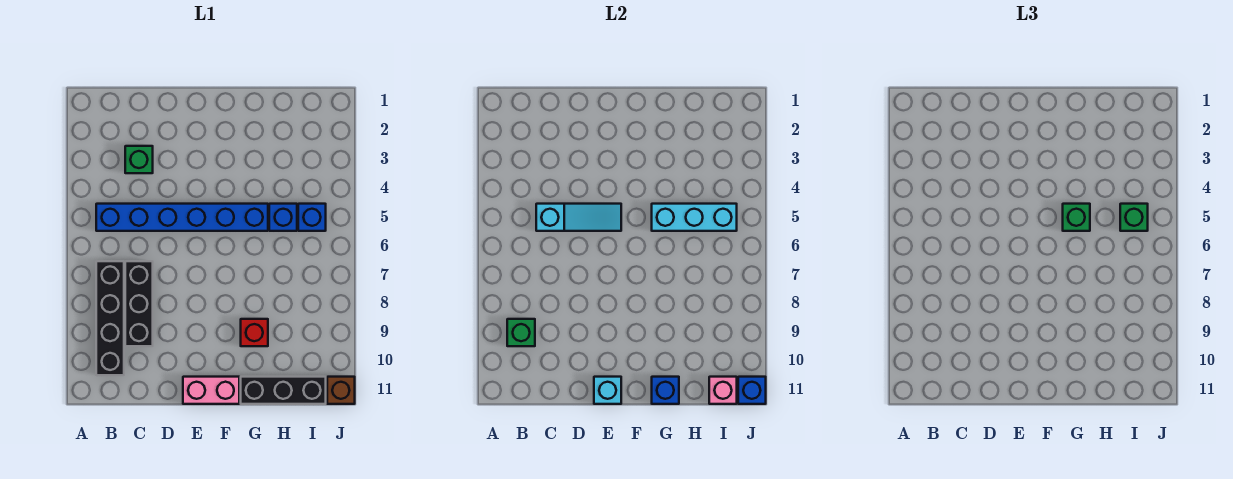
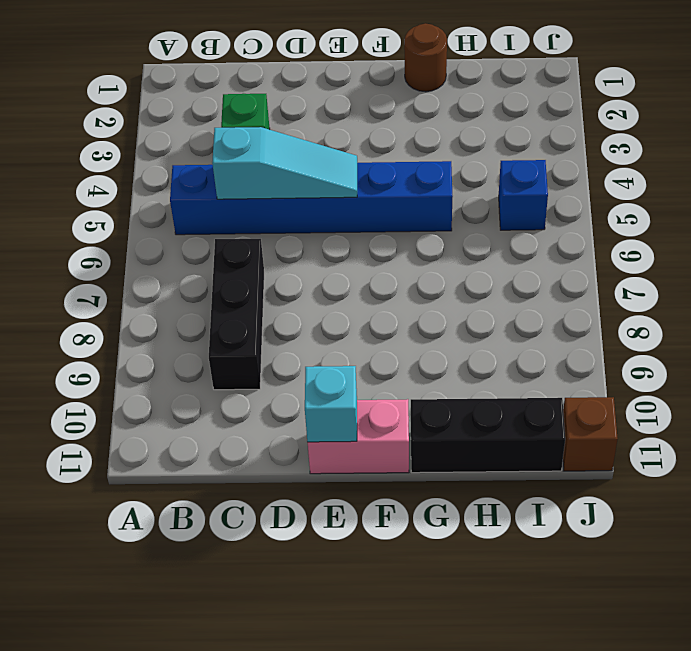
brown round brick G1 level 1 -> none
none -> black brick B7:B10 level 1
none -> red brick G9 level 1
none -> blue brick H5 level 1

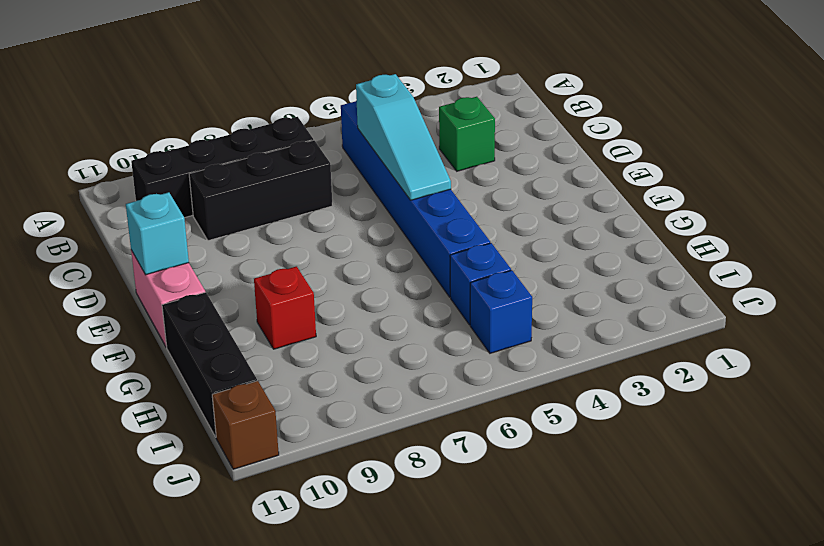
none -> green brick B9 level 2
none -> cyan brick G5:I5 level 2
none -> blue brick G11 level 2

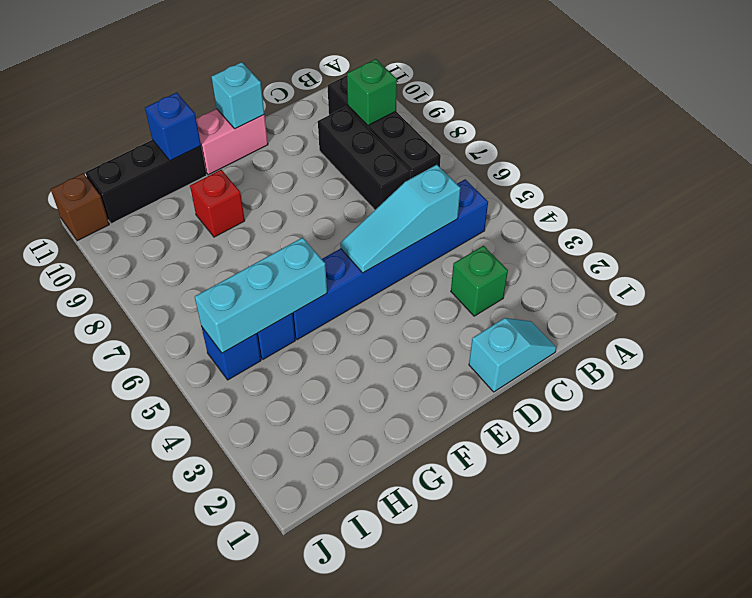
cyan slope C1:D1 level 1 top D -> none
none -> pink brick I11 level 2
none -> blue brick J11 level 2
none -> green brick G5 level 3

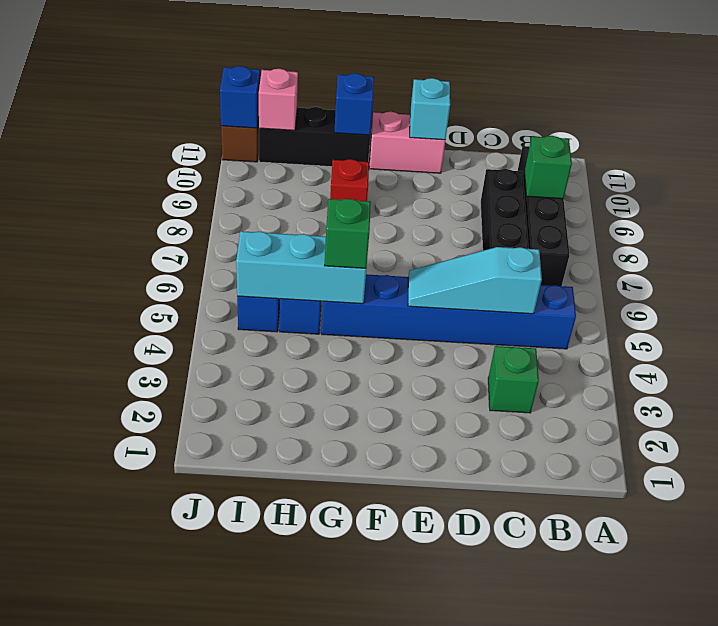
none -> green brick I5 level 3

